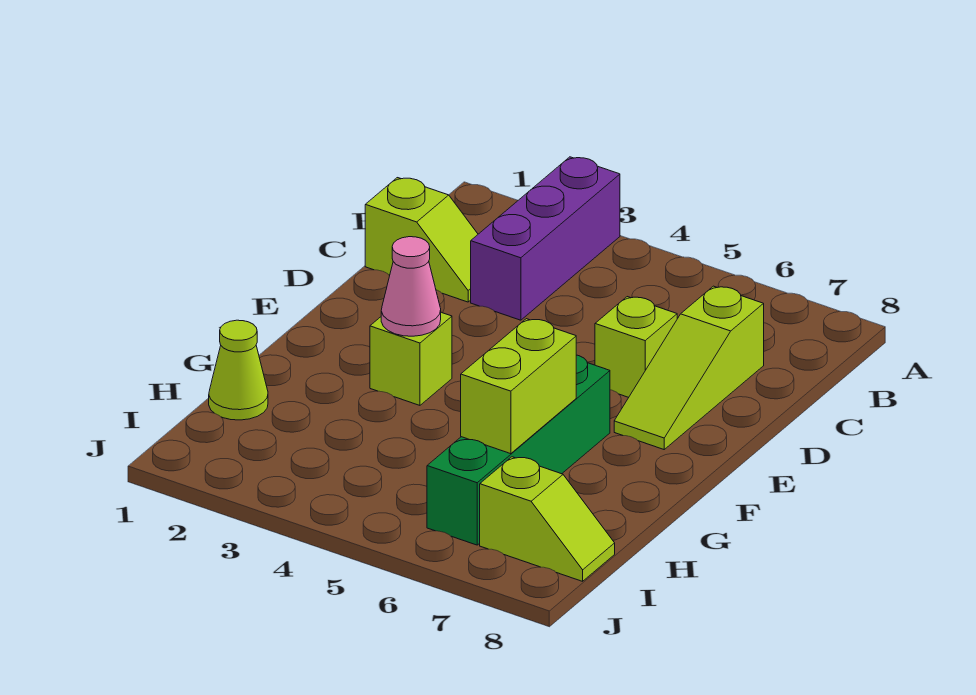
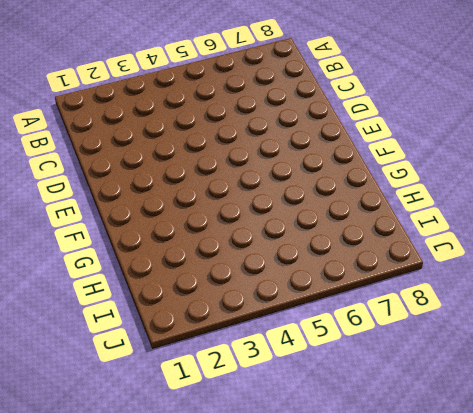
none -> purple brick A3:C3 level 1
none -> lime slope C1:C2 level 1 top 1

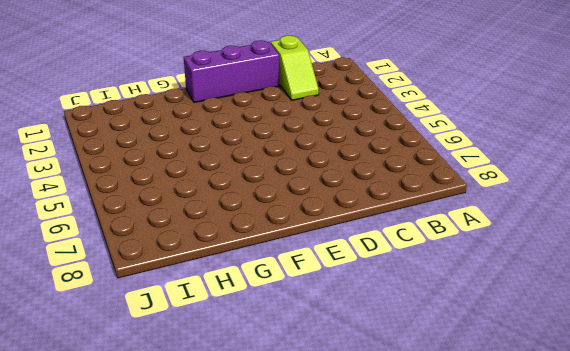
purple brick D1:F1 level 1 -> purple brick A3:C3 level 1
none -> lime slope C7:E7 level 1 top C
none -> lime brick D6 level 1

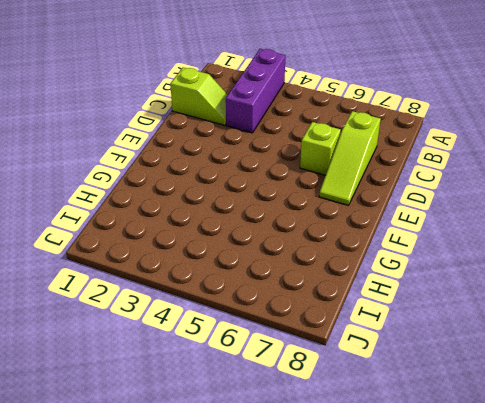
none -> lime brick F3 level 1
none -> green brick F6:I6 level 1

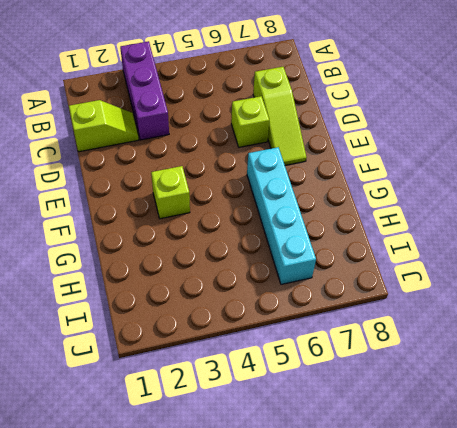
cyan brick F6:I6 level 1 -> green brick F6:I6 level 1
none -> lime cone H1 level 1
none -> lime slope I7:I8 level 1 top 7

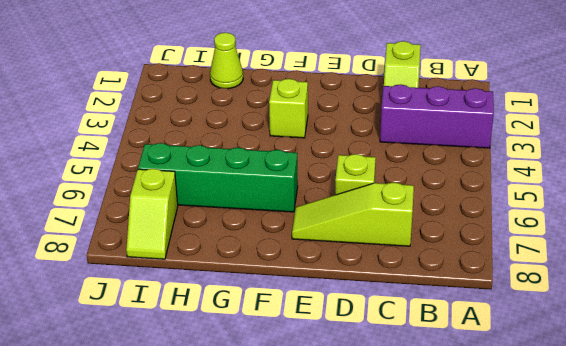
none -> pink cone F3 level 2
none -> lime brick G6:H6 level 2

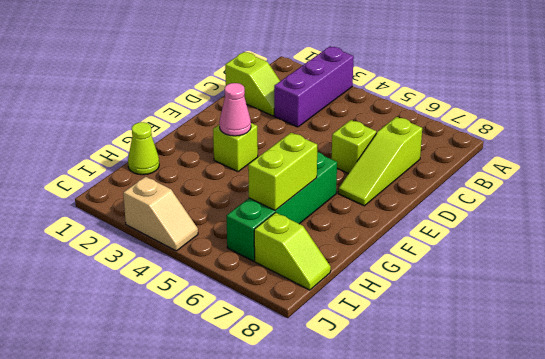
tan slope J3:J4 level 1 top 3 -> none

